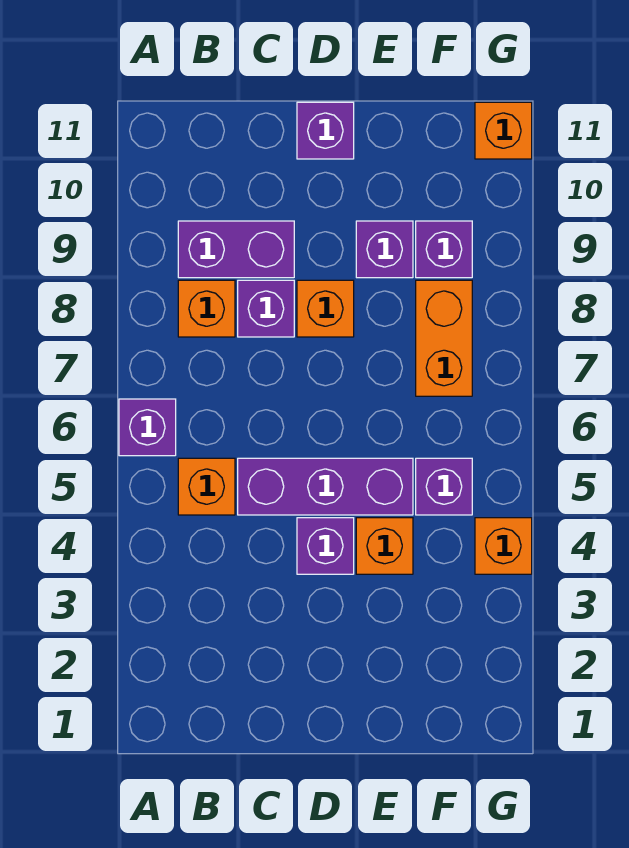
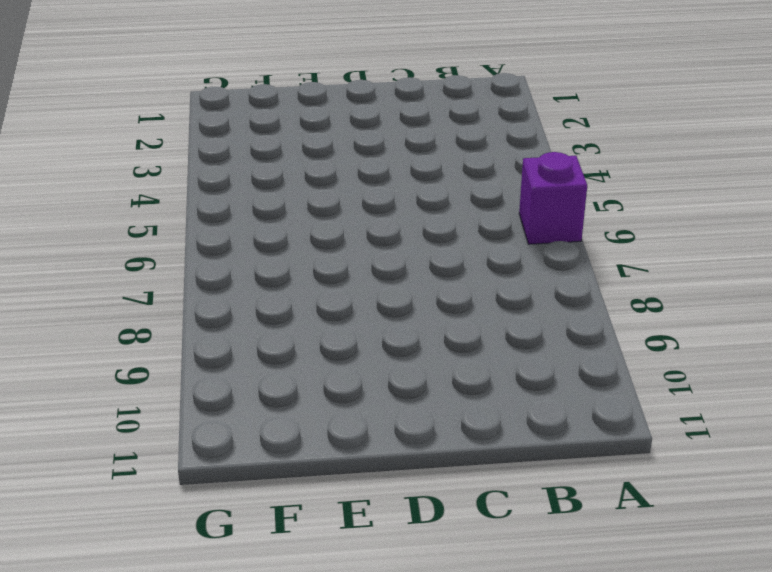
none -> orange brick B5 level 1
none -> orange brick B8 level 1
none -> purple brick B9:C9 level 1

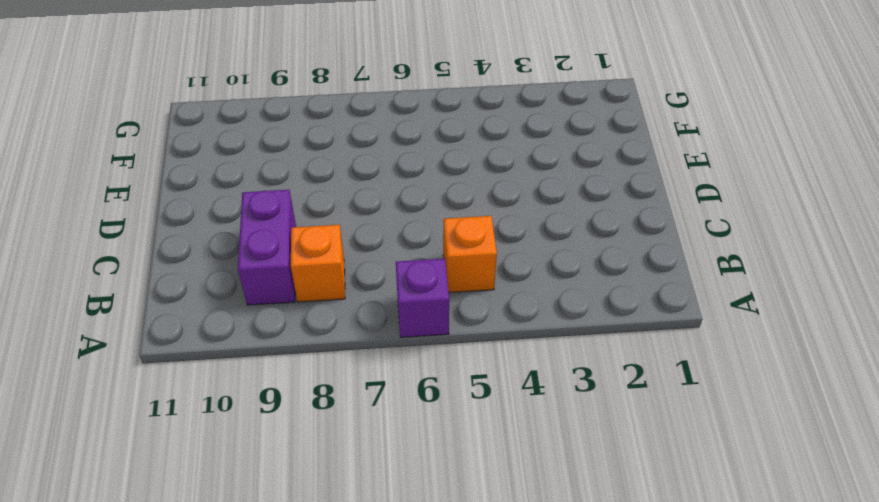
none -> purple brick C5:E5 level 1
none -> purple brick C8 level 1
none -> purple brick D4 level 1

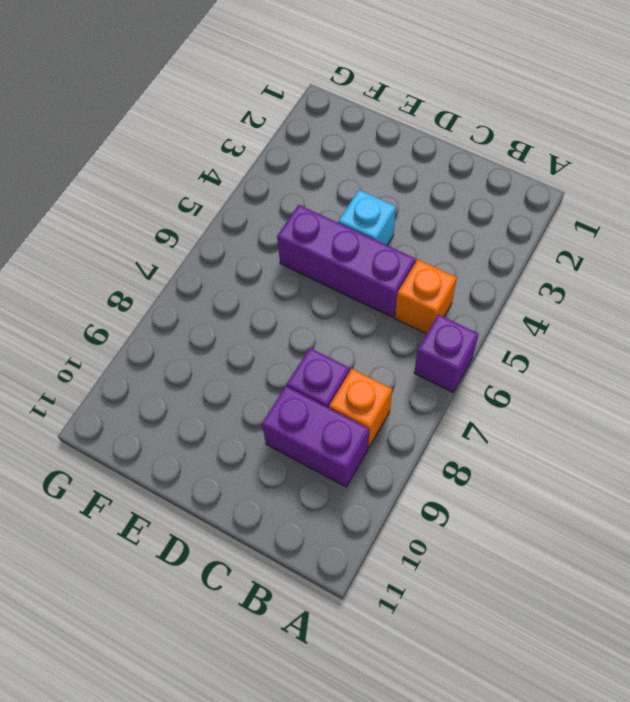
cyan brick D4 level 1 -> purple brick D4 level 1
none -> orange brick D8 level 1
none -> purple brick D11 level 1
none -> orange brick E4 level 1

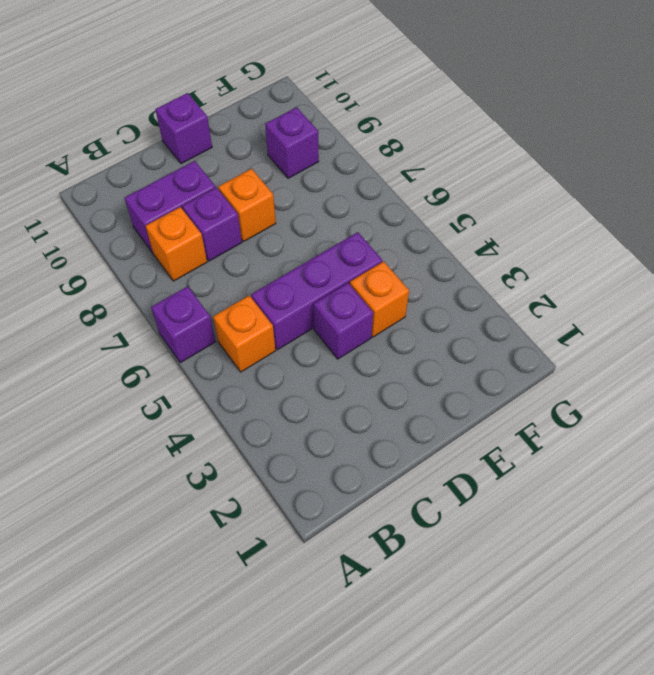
none -> purple brick E9 level 1
none -> purple brick F5 level 1
none -> orange brick F7:F8 level 1

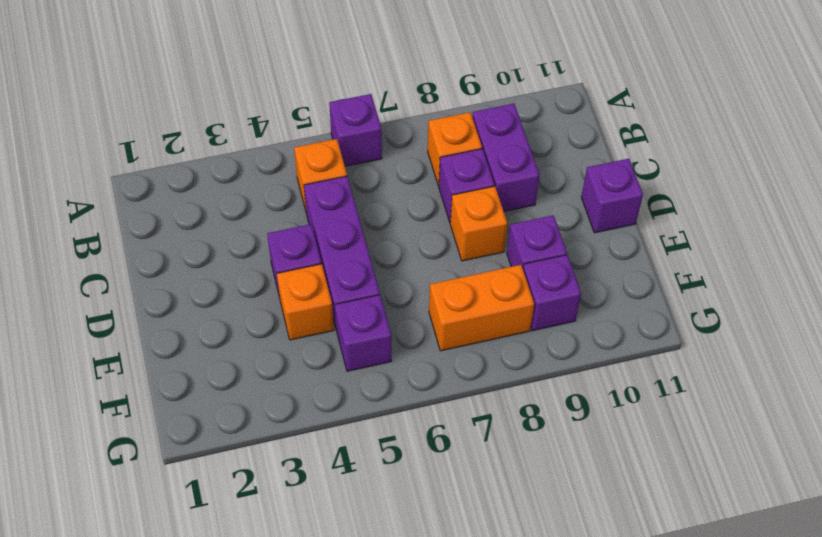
none -> orange brick G4 level 1
none -> orange brick G11 level 1

